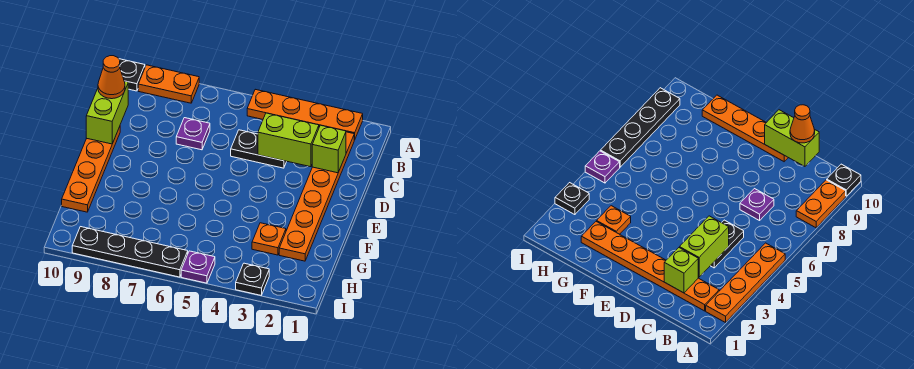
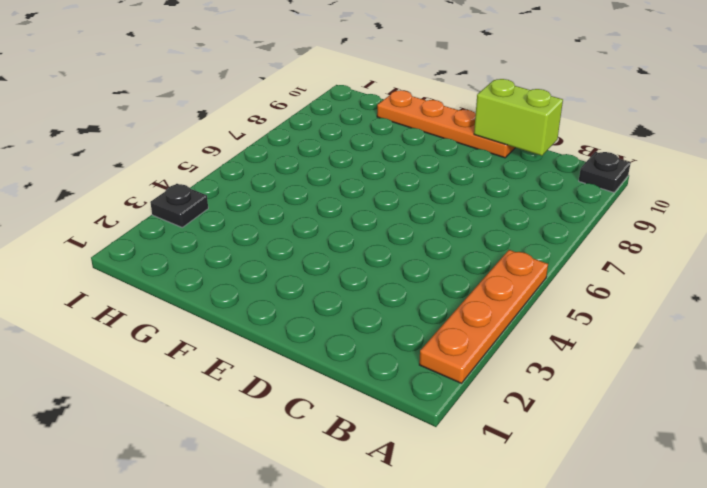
none -> orange plate A8:A9 level 1
none -> orange plate B2:G2 level 1
none -> black plate C4:C5 level 1

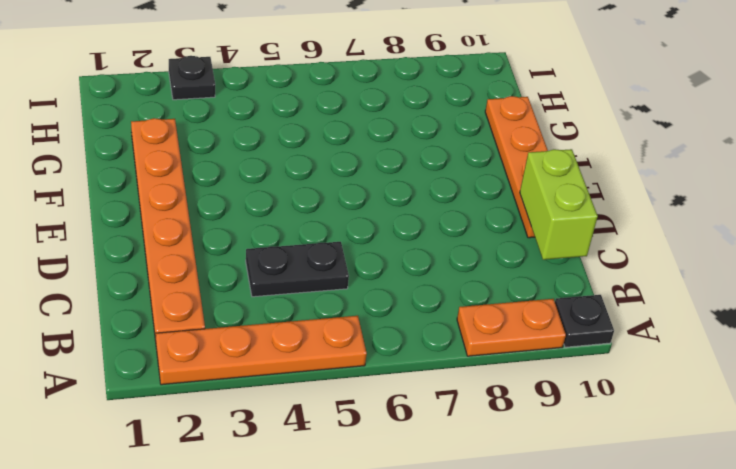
none -> purple plate C7 level 1
none -> orange plate G3 level 1
none -> purple plate I5 level 1

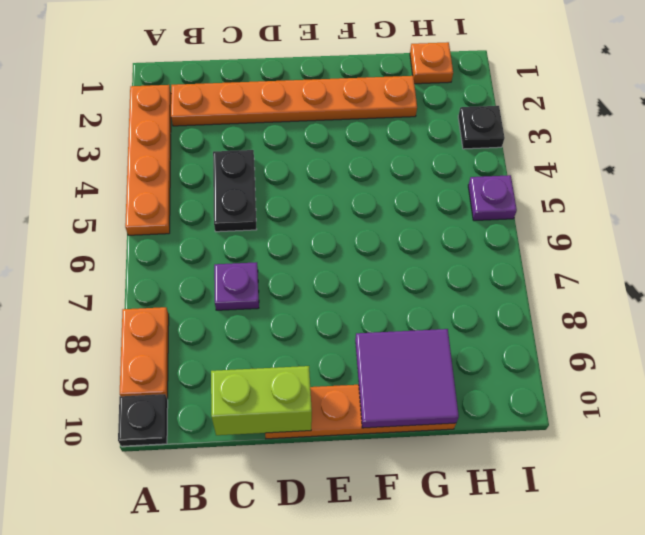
purple tile F9:G10 level 2 -> none
orange plate H1 level 1 -> orange plate G3 level 1
none -> black plate I6:I9 level 1
none -> lime brick C2 level 2
none -> lime brick C3:C4 level 2

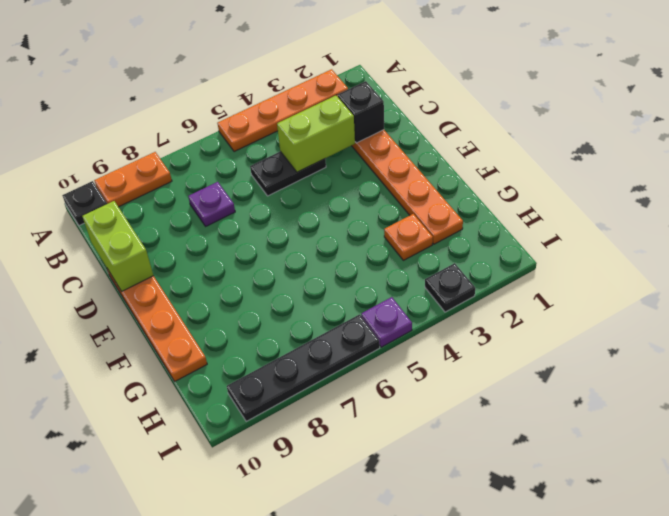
black brick C2 level 2 -> lime brick C2 level 2
none -> orange cone C10 level 3

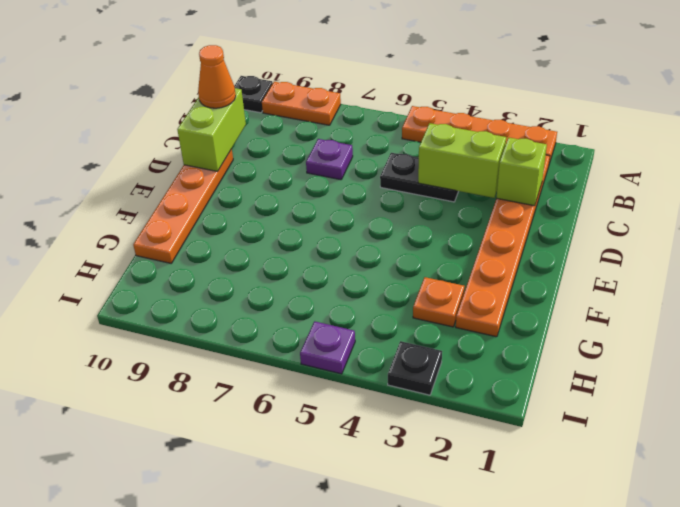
none -> black plate I6:I9 level 1

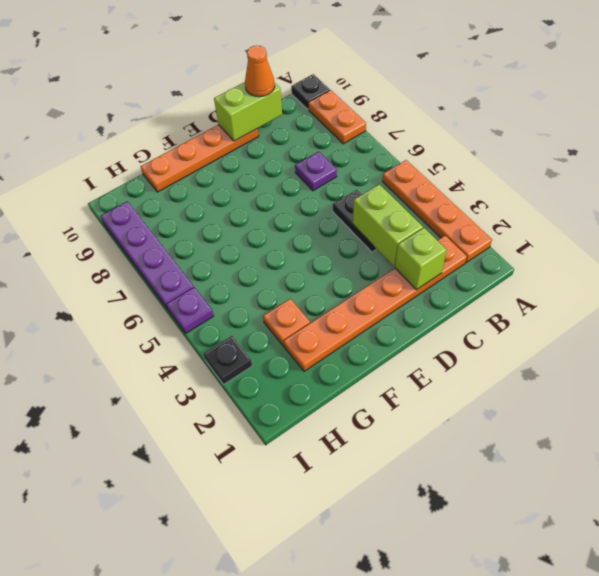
purple plate I6:I9 level 1 -> black plate I6:I9 level 1

